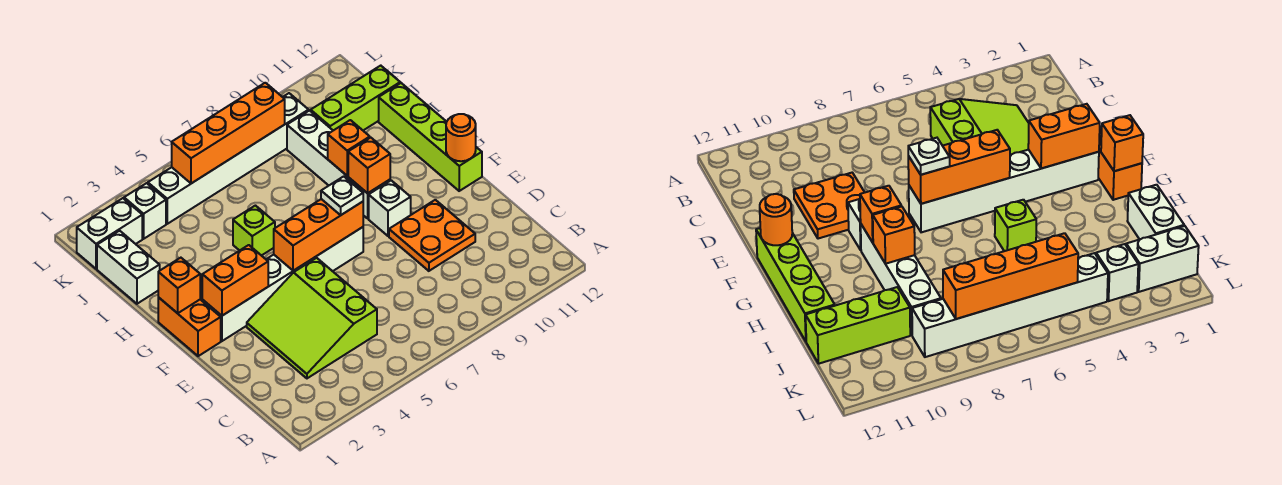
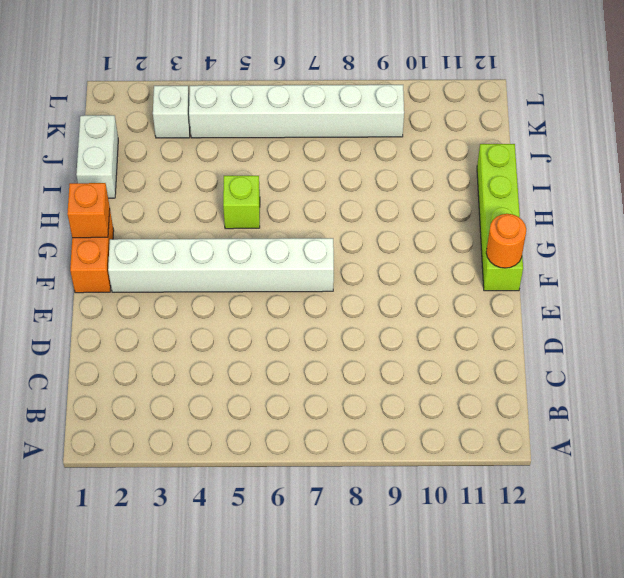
none -> lime slope C3:E5 level 1 top 5
none -> orange plate D9:E10 level 1
none -> white brick F9 level 1

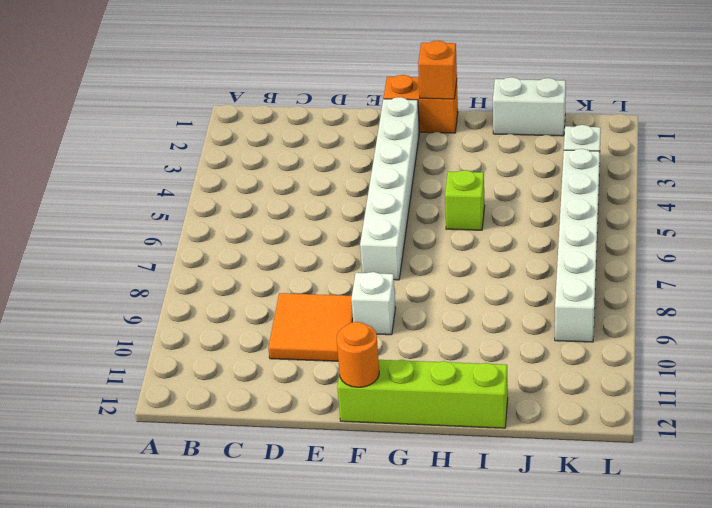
orange tile D9:E10 level 1 -> orange plate D9:E10 level 1
none -> lime slope C3:E5 level 1 top 5
none -> white brick G9:J9 level 1
none -> lime brick J10:J12 level 1

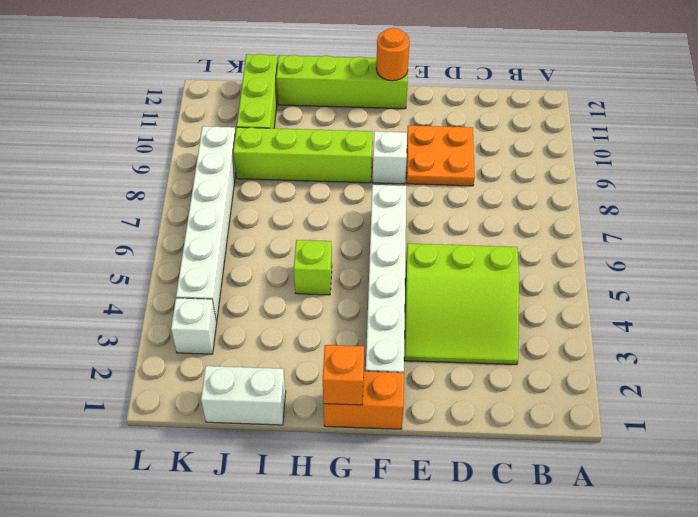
lime brick G9:J9 level 1 -> white brick G9:J9 level 1
none -> white brick K1:K2 level 1
none -> orange brick F2:F3 level 2
none -> orange brick F5:F7 level 2

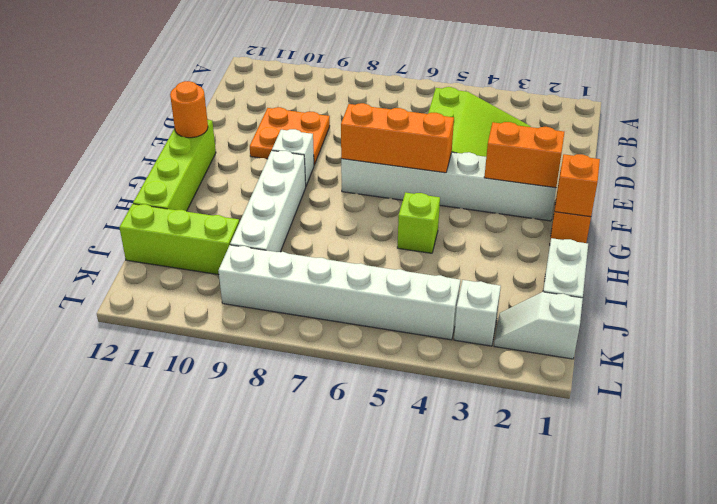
white slope K1:K2 level 1 top 1 -> white brick K1:K2 level 1
none -> orange brick G9 level 2
none -> orange brick H9 level 2
none -> orange brick K5:K8 level 2

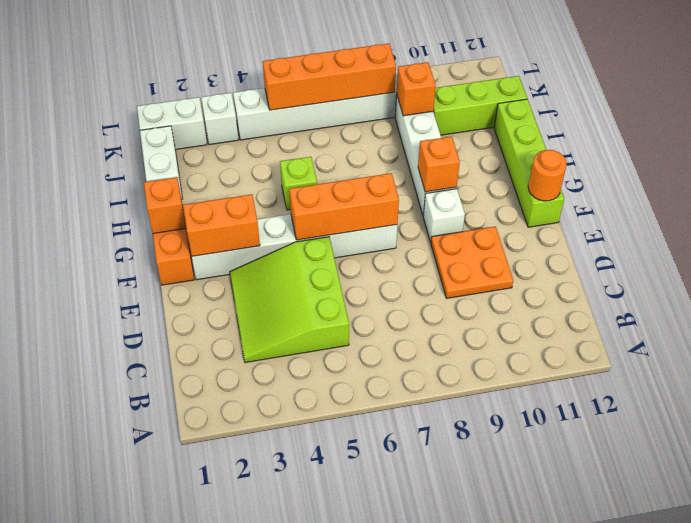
orange brick J9 level 2 -> orange brick H9 level 2
none -> white plate F7 level 3

